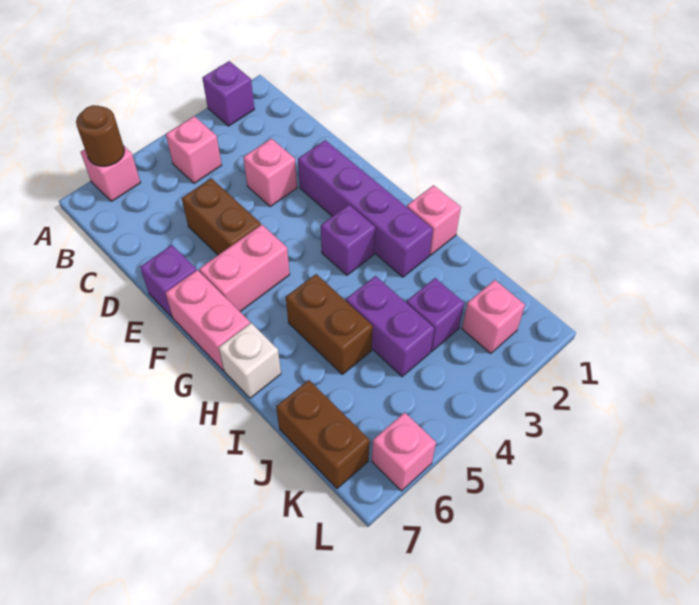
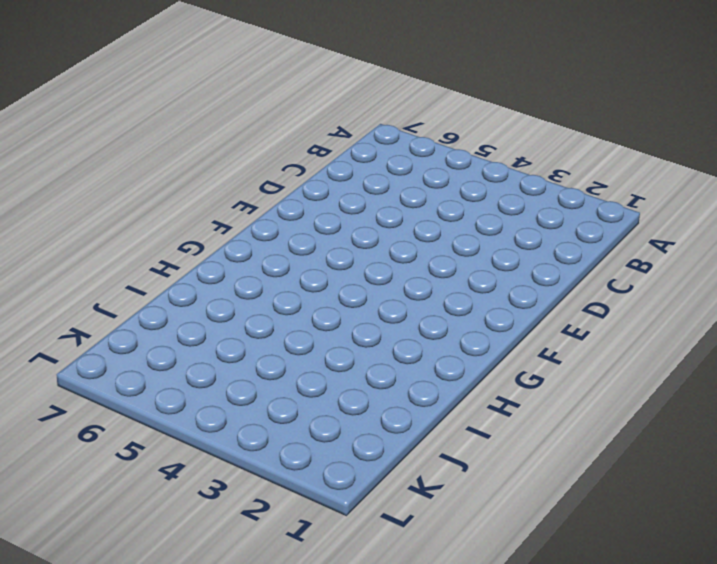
none -> purple brick A2 level 1
none -> pink brick A6 level 1
none -> pink brick B4 level 1

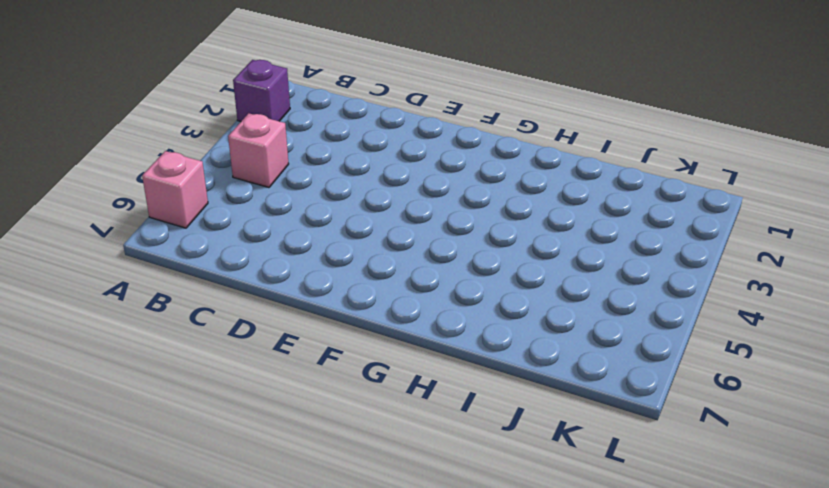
none -> pink brick D3 level 1
none -> brown brick D5:E5 level 1
none -> purple brick E2:H2 level 1

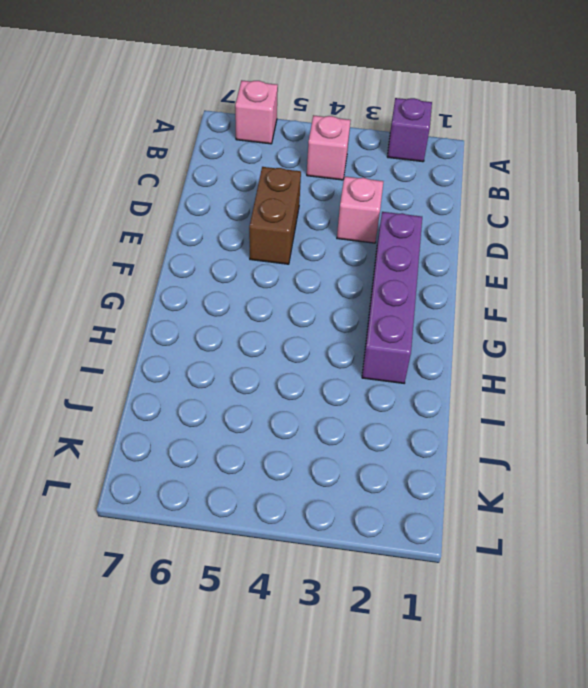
none -> purple brick E7 level 1
none -> pink brick F5:F6 level 1
none -> pink brick F7:G7 level 1

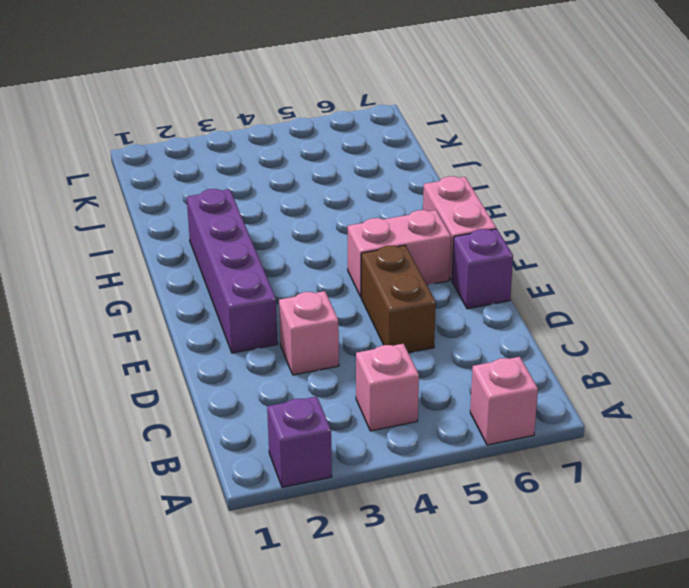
none -> purple brick G3 level 1
none -> pink brick H1 level 1
none -> brown brick H5:I5 level 1

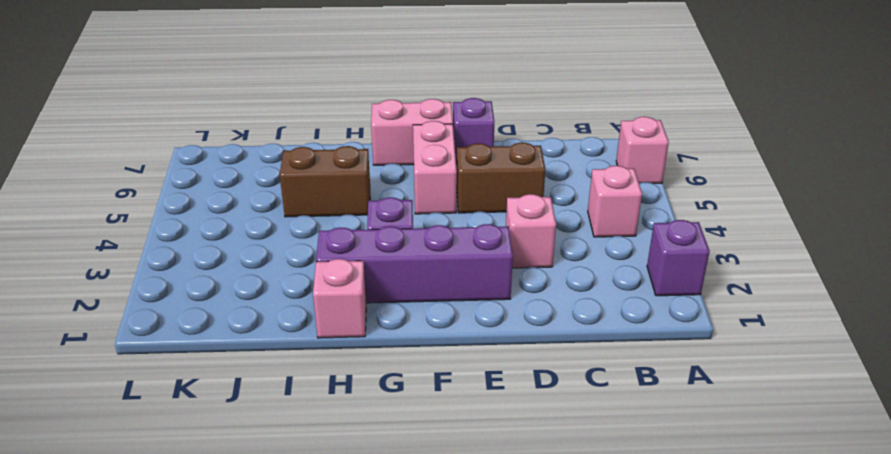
none -> white brick H7 level 1
none -> purple brick I4:J4 level 1
none -> purple brick J3 level 1

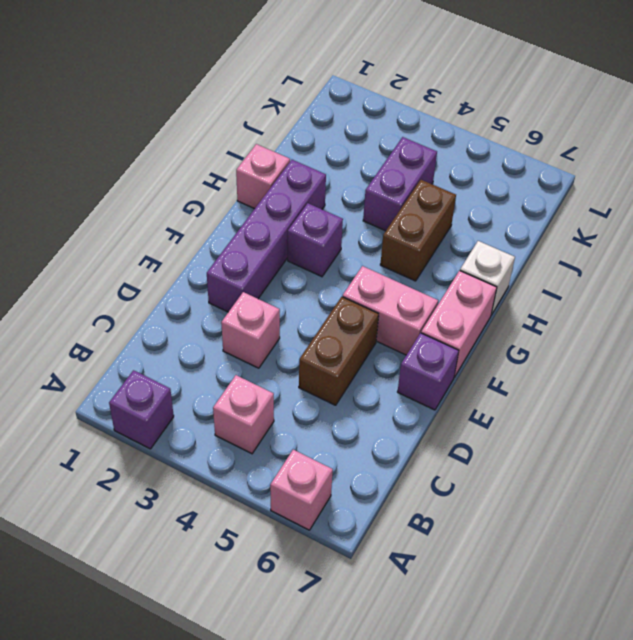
none -> purple brick J3 level 1
none -> brown brick J7:K7 level 1
none -> pink brick K2 level 1

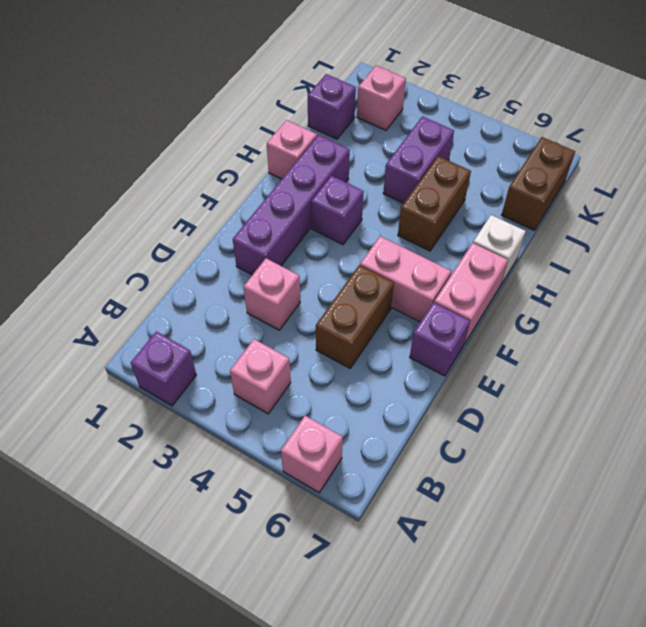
purple brick J1 level 1 -> purple brick J3 level 1
none -> pink brick L6 level 1
none -> brown round brick A6 level 2

